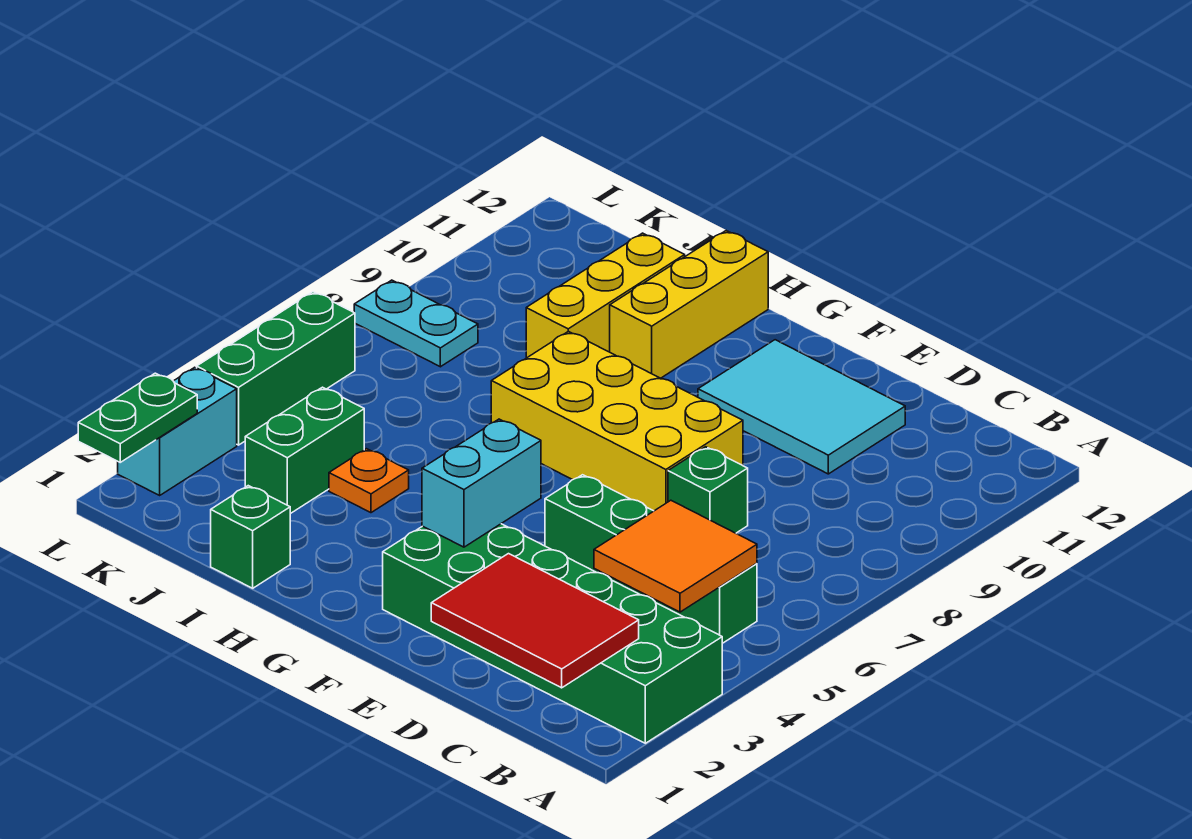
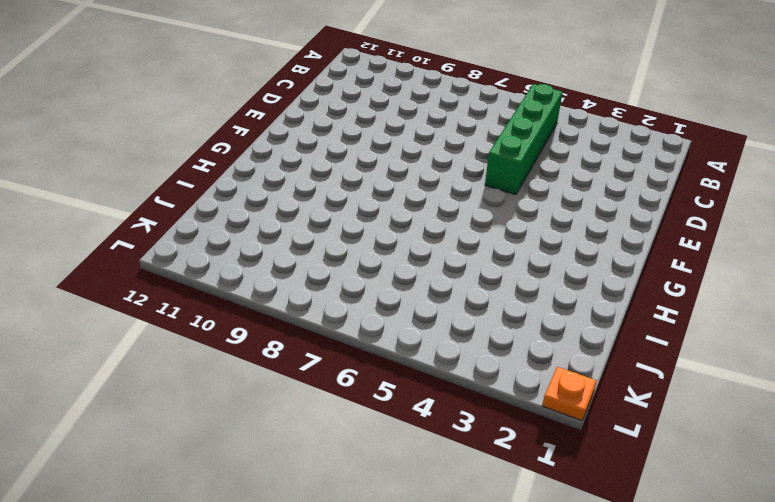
orange plate L1 level 1 -> orange plate I4 level 1
none -> green brick A2:F3 level 1
none -> green brick D7 level 1
none -> cyan tile D10:F11 level 1

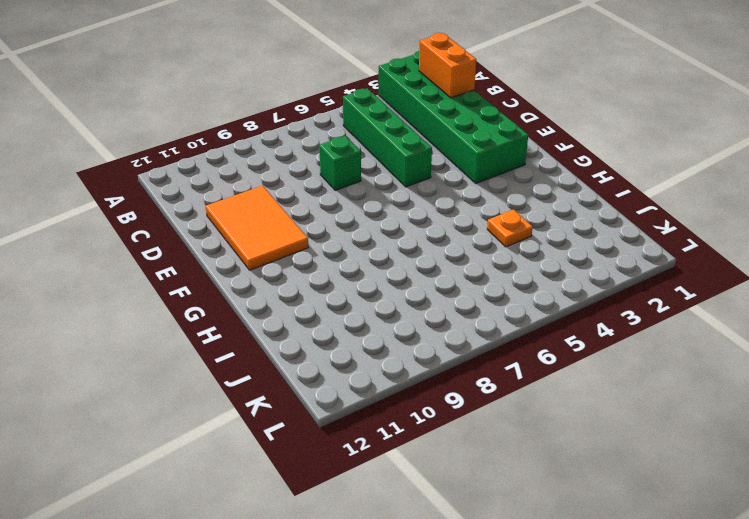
orange brick B2:C2 level 2 -> red tile B1:D2 level 2
orange tile D10:F11 level 1 -> cyan tile D10:F11 level 1
none -> yellow brick E7:H8 level 1
none -> yellow brick H10:H12 level 1
none -> green brick I1 level 1

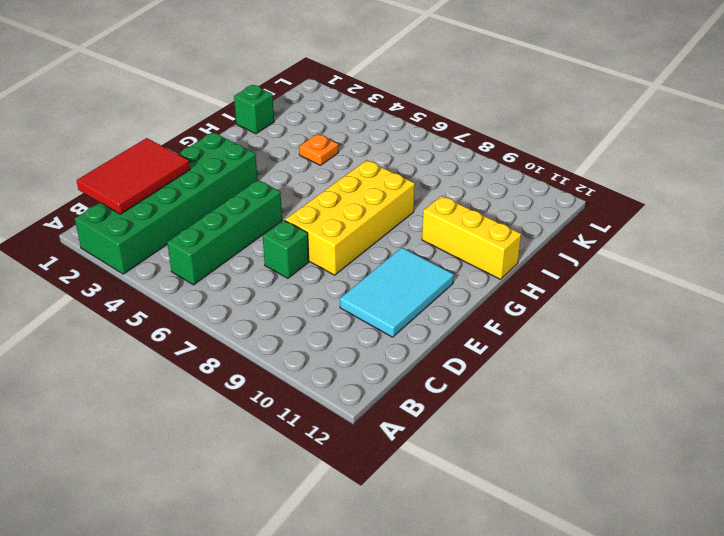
none -> yellow brick I9:I11 level 1
none -> green brick J3:J4 level 1
none -> cyan plate K8:L8 level 1

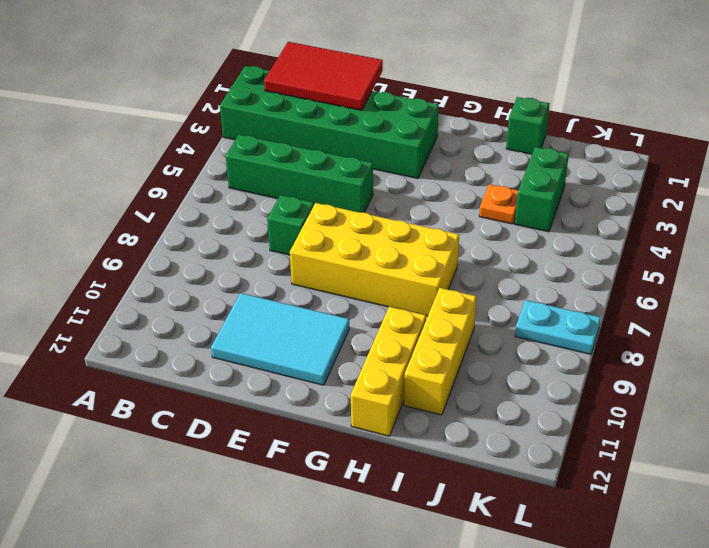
none -> cyan brick L2:L3 level 1
none -> green brick L4:L6 level 1
none -> orange tile B4:C5 level 2

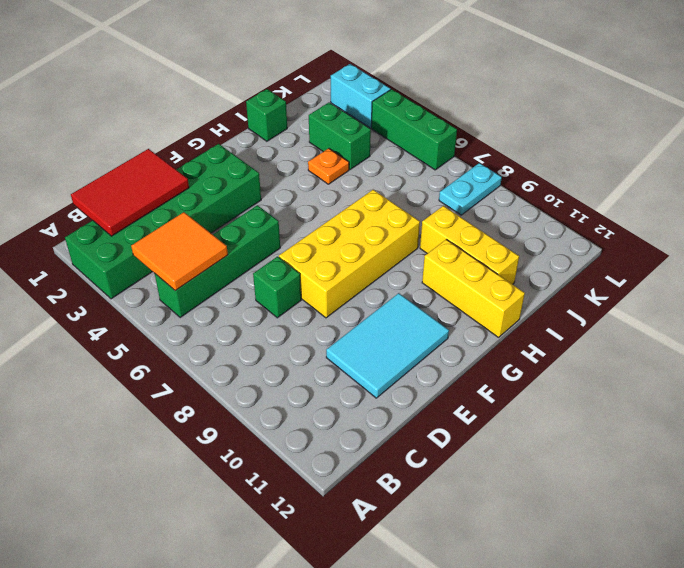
none -> cyan brick F3:F4 level 2
none -> green plate L1:L2 level 2

